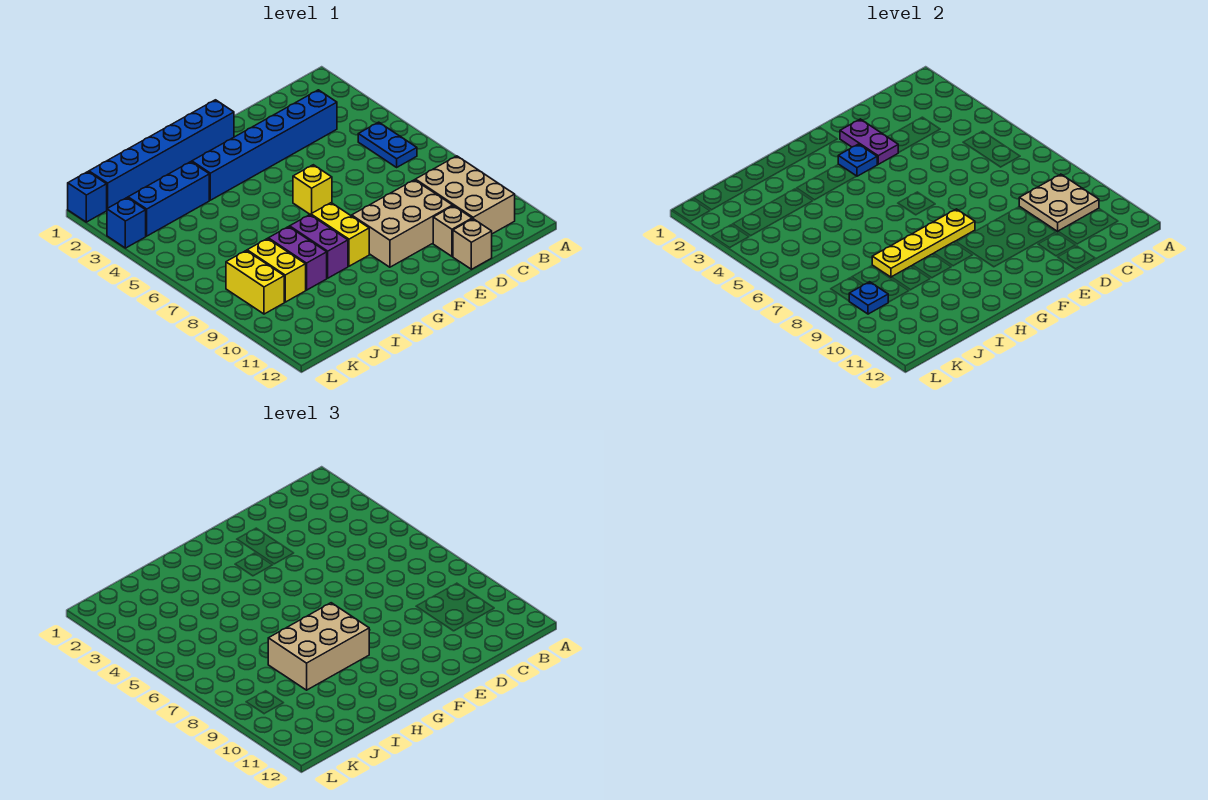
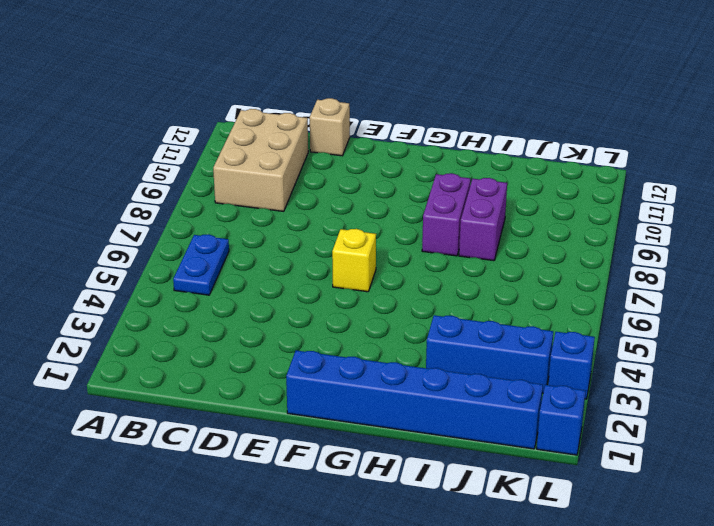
none -> blue brick C3:H3 level 1
none -> tan brick D9:F10 level 1
none -> tan brick D11 level 1

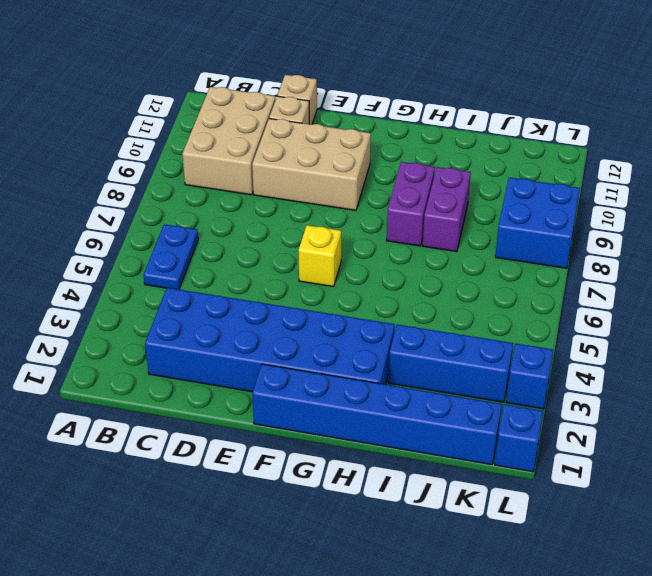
blue brick C2:H3 level 1 -> blue brick C3:H3 level 1
blue brick K8:L9 level 1 -> yellow brick K8:K9 level 1
none -> yellow brick G8:G9 level 1
none -> yellow brick J8:J9 level 1
none -> tan plate B9:C10 level 2

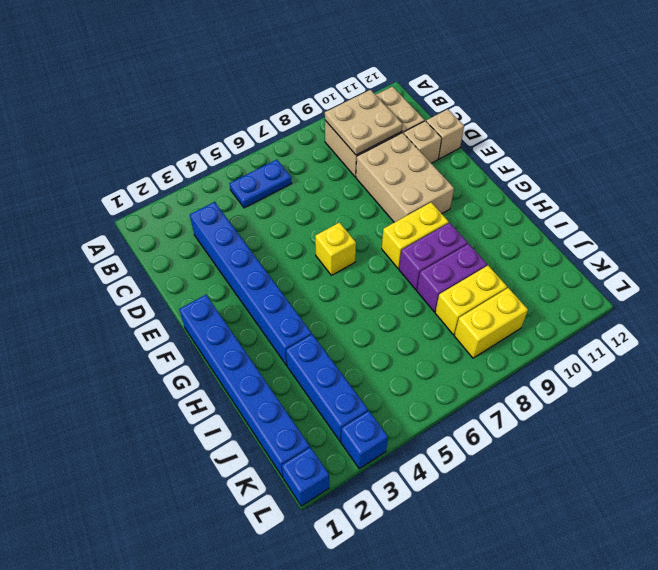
none -> purple plate E2:E3 level 2
none -> blue plate F3 level 2
none -> yellow plate F8:I8 level 2

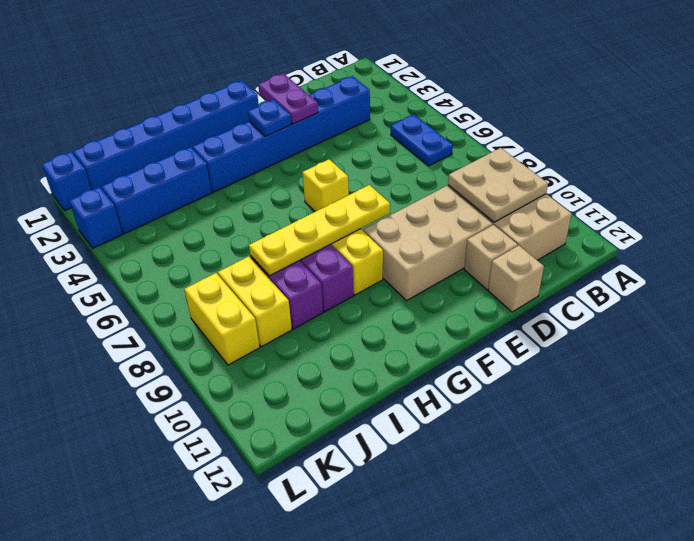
none -> blue plate K9 level 2
none -> tan brick G8:I9 level 3

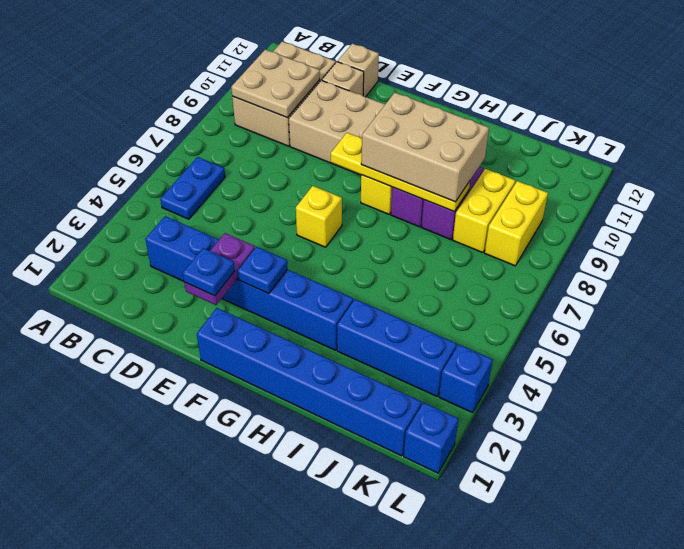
blue plate E2 level 3 -> blue plate K9 level 2

